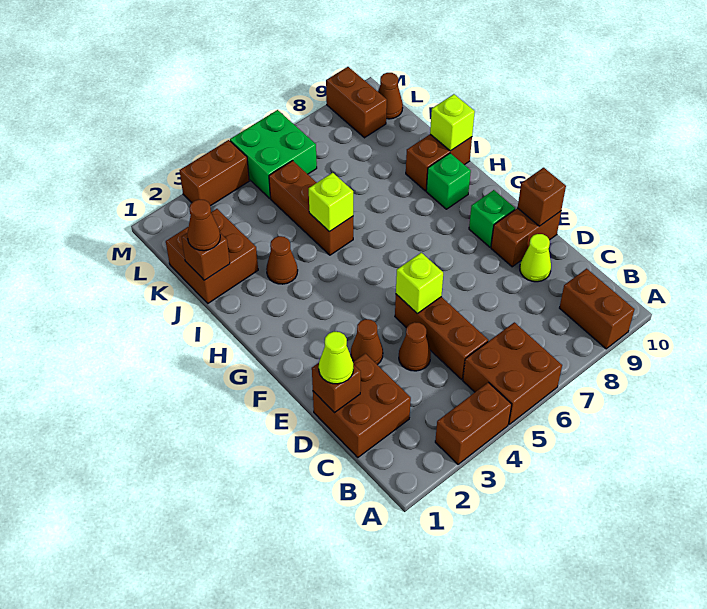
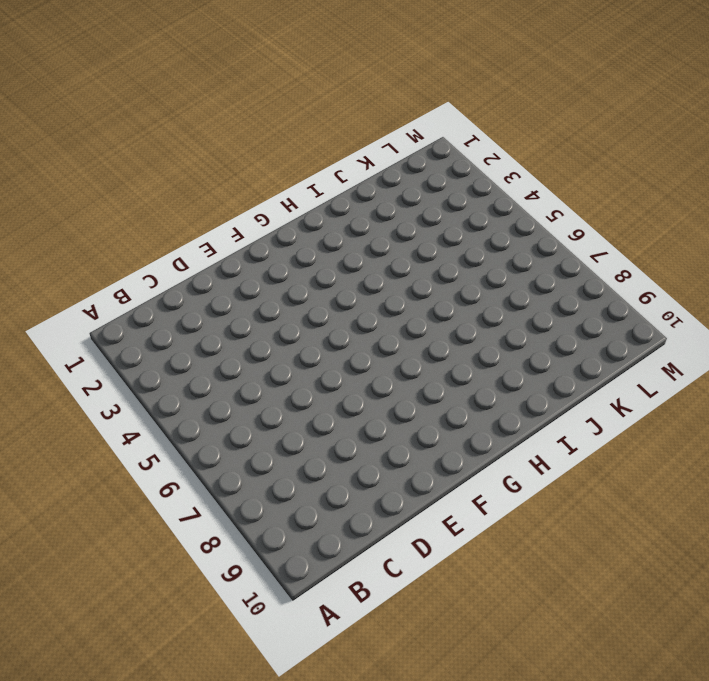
none -> brown brick A3:A4 level 1
none -> brown brick A5:B6 level 1
none -> brown brick A9:B9 level 1

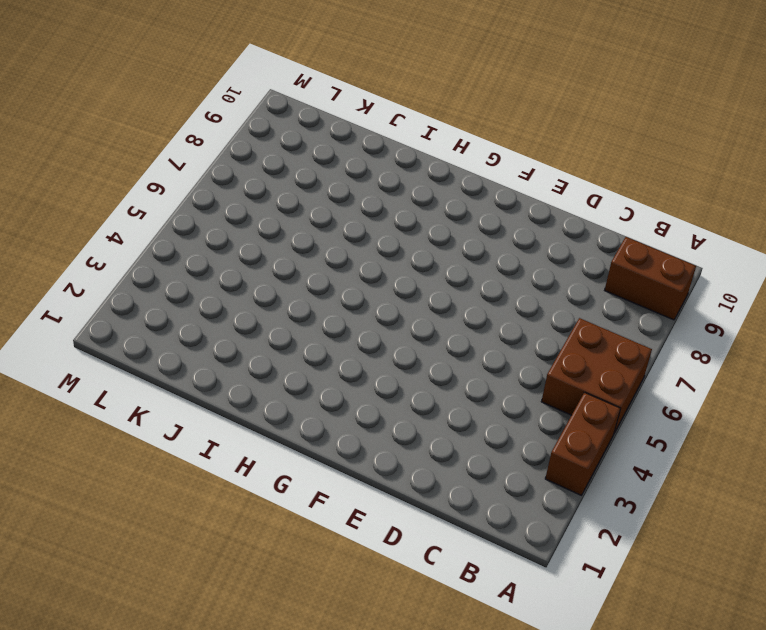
none -> brown brick C1:D2 level 1
none -> brown brick C5:E5 level 1
none -> brown cone D4 level 1

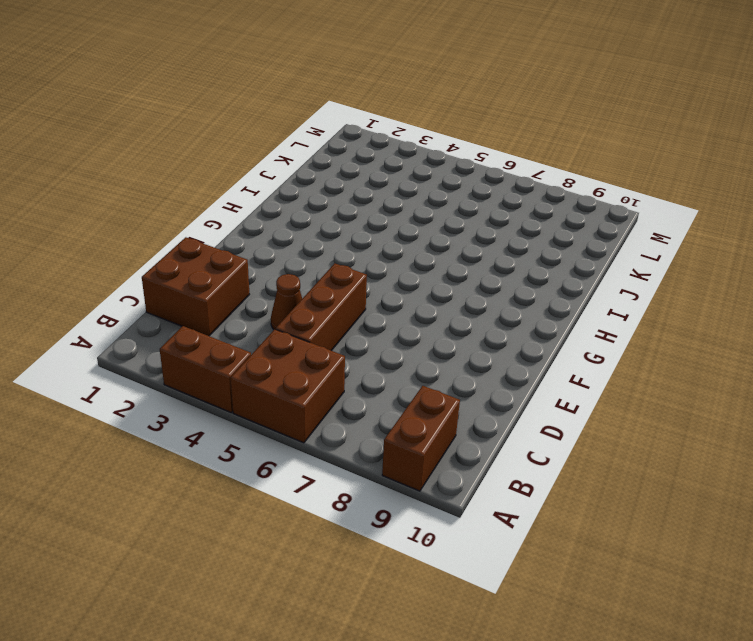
none -> lime cone D9 level 1
none -> brown cone E3 level 1
none -> brown brick E9:E10 level 1

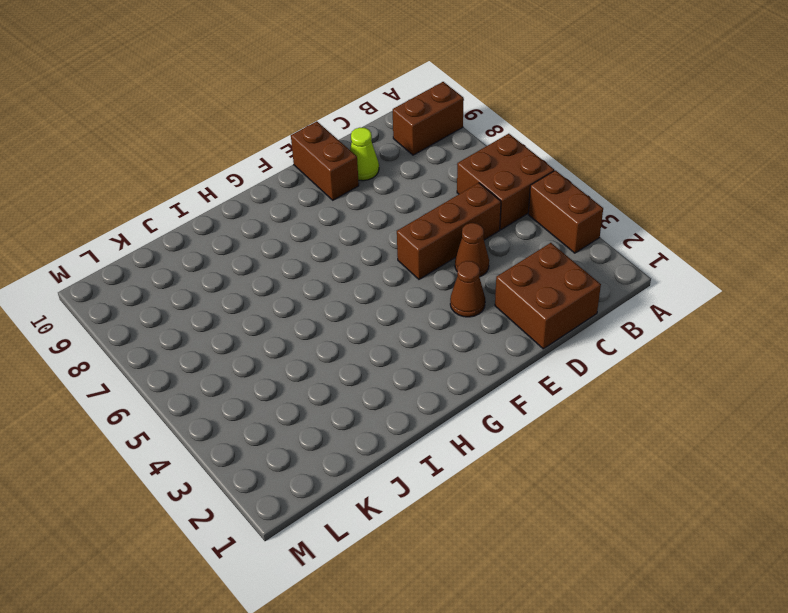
none -> green brick F9 level 1
none -> green brick H9 level 1
none -> brown cone I3 level 1

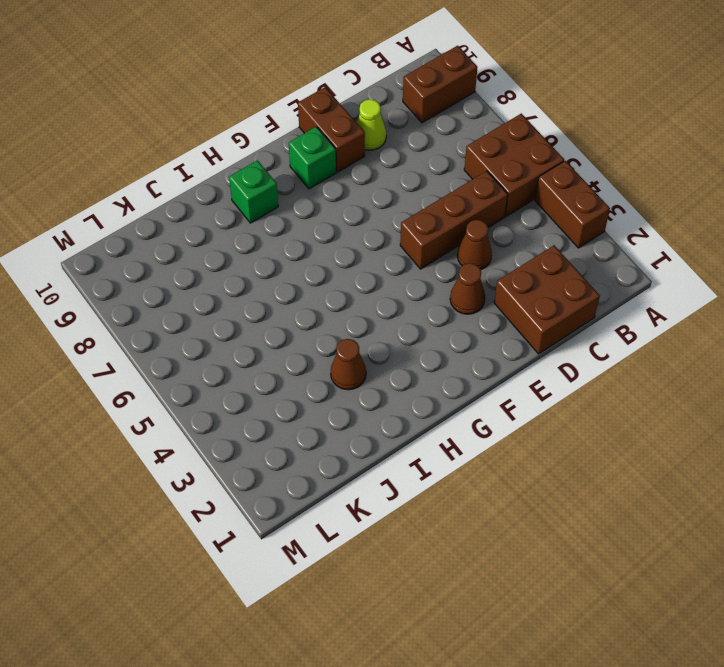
none -> brown brick I5:K5 level 1
none -> brown brick I9:I10 level 1
none -> brown brick J1:K2 level 1

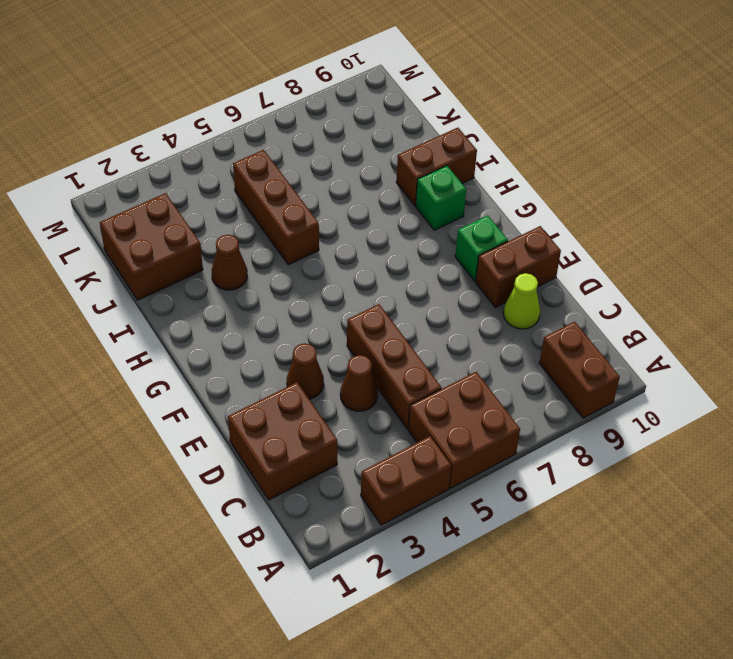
none -> green brick L5:M6 level 1
none -> brown brick L9:M9 level 1
none -> brown cone L10 level 1

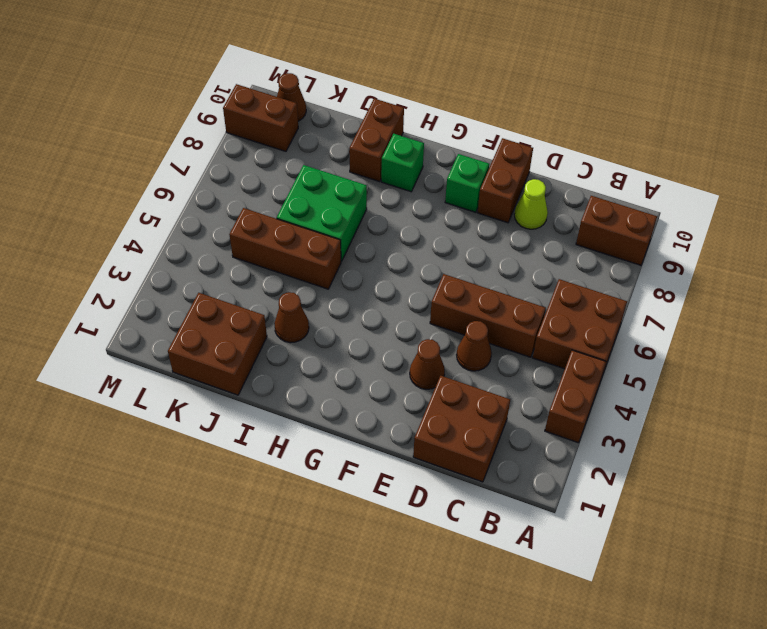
green brick I6:J7 level 1 -> green brick L5:M6 level 1
none -> brown brick M3:M4 level 1
none -> brown brick D1 level 2
none -> lime brick E5 level 2

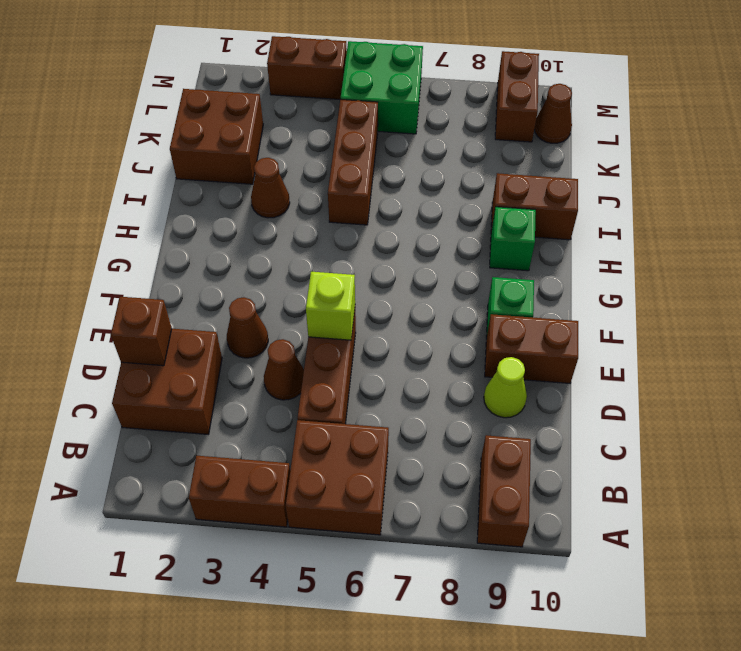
none -> brown brick E10 level 2
none -> lime brick I5 level 2
none -> lime brick I10 level 2

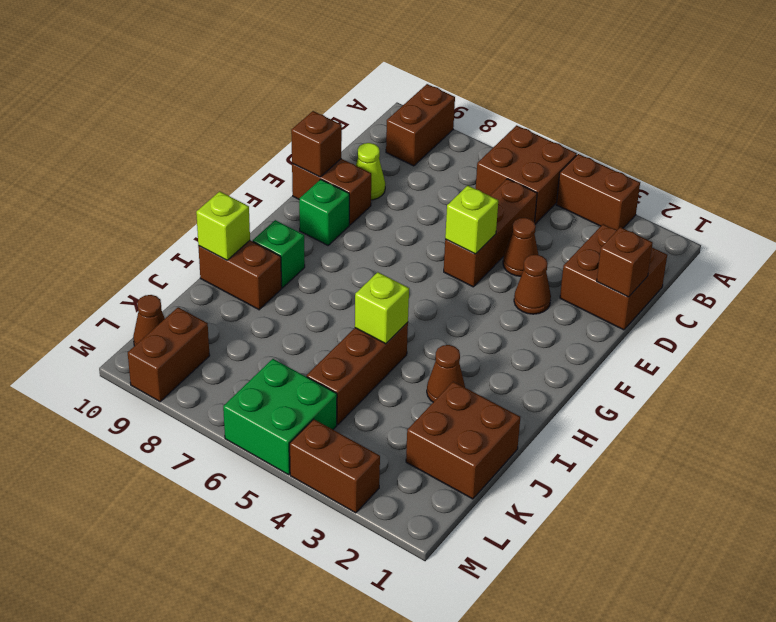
none -> brown brick J1 level 2
none -> lime cone D1 level 3
none -> brown cone J1 level 3

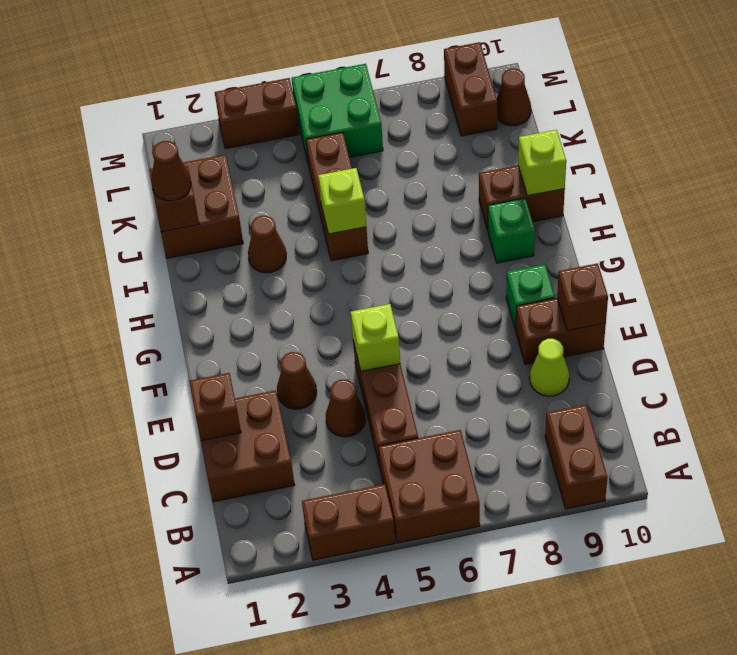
none -> lime cone D1 level 3

